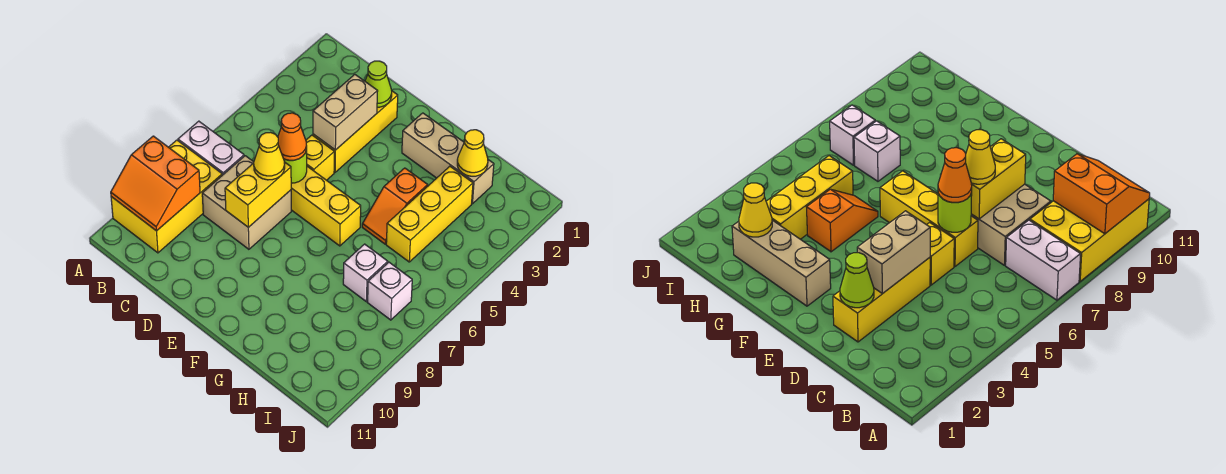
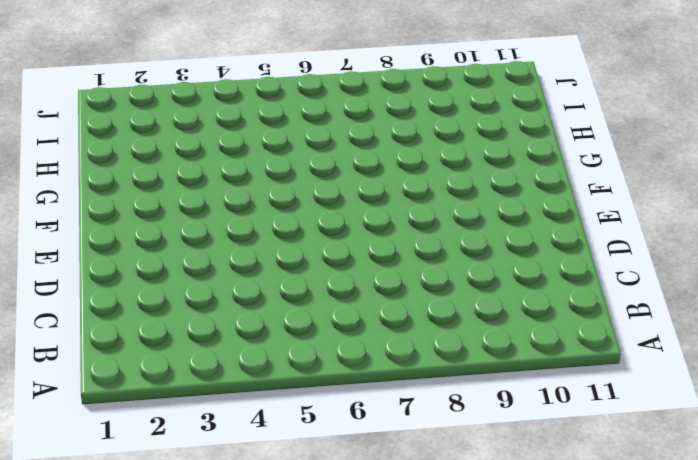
none -> white brick A7:B7 level 1
none -> yellow brick A8:B10 level 1
none -> tan brick C7:D8 level 1

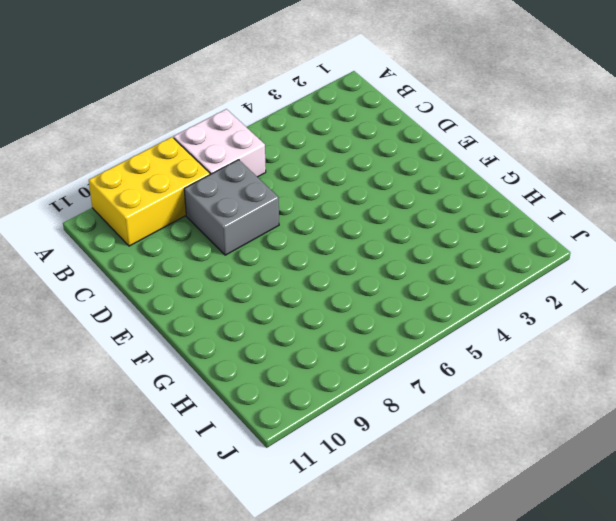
white brick A6:B7 level 1 -> white brick A7:B7 level 1
grey brick C7:D8 level 1 -> tan brick C7:D8 level 1
none -> yellow brick D2:D4 level 1
none -> yellow brick D5 level 1
none -> yellow brick D6:F6 level 1

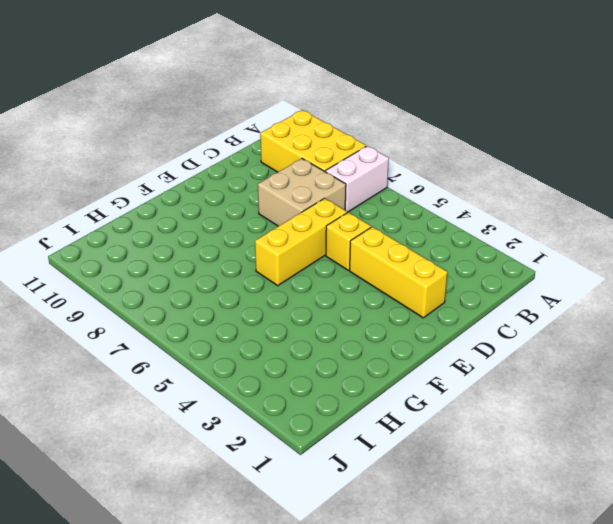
none -> tan brick F2:H2 level 1
none -> orange slope G4:G5 level 1 top 4
none -> yellow brick H3:H5 level 1

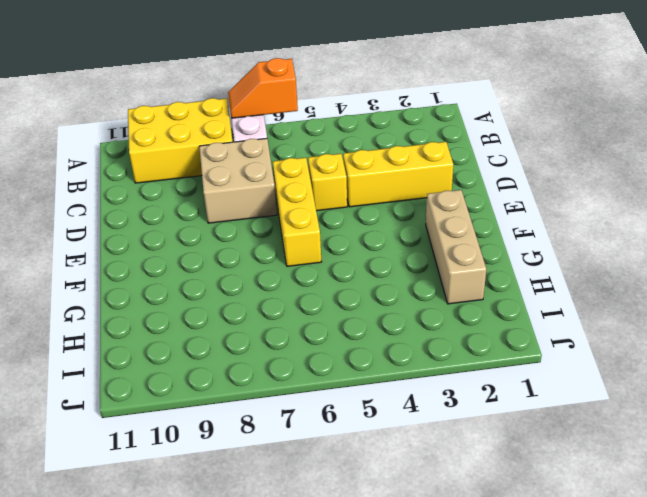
orange slope A6:A7 level 2 top 6 -> orange slope G4:G5 level 1 top 4
none -> yellow brick H3:H5 level 1
none -> white brick H7 level 1
none -> white brick I7 level 1

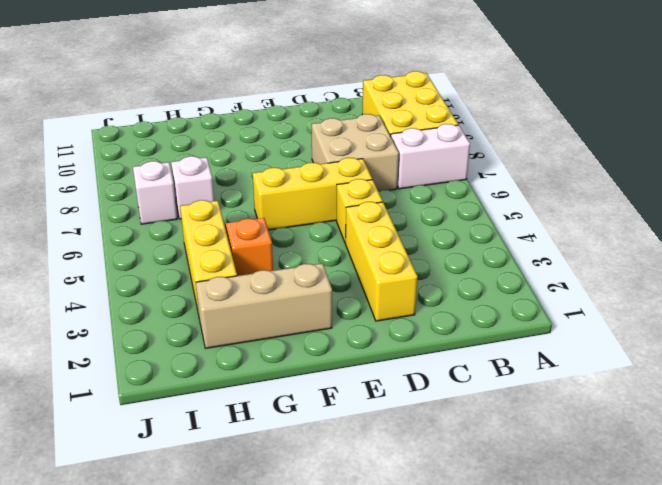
none -> orange slope A9:B10 level 2 top 9
none -> lime cone D2 level 2
none -> tan brick D3:D4 level 2

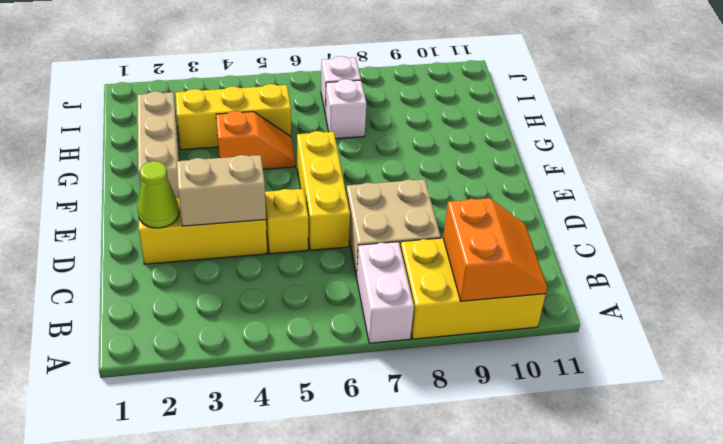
none -> lime round brick D6 level 2
none -> yellow brick D7:D8 level 2
none -> yellow cone H2 level 2

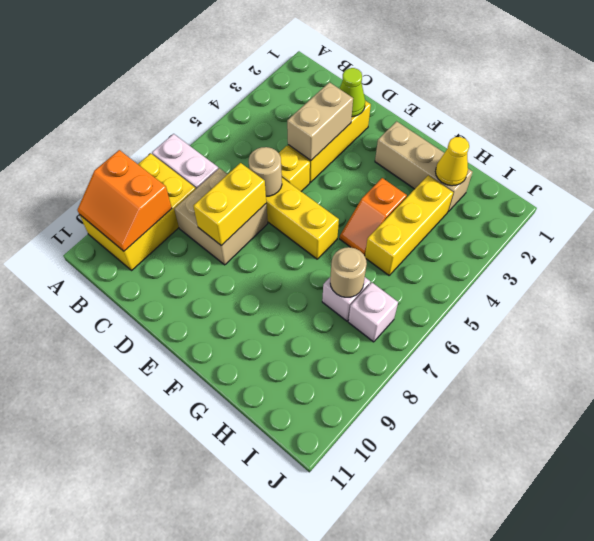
tan round brick D6 level 2 -> lime round brick D6 level 2
tan round brick H7 level 2 -> none
none -> orange cone D6 level 3
none -> yellow cone D7 level 3

